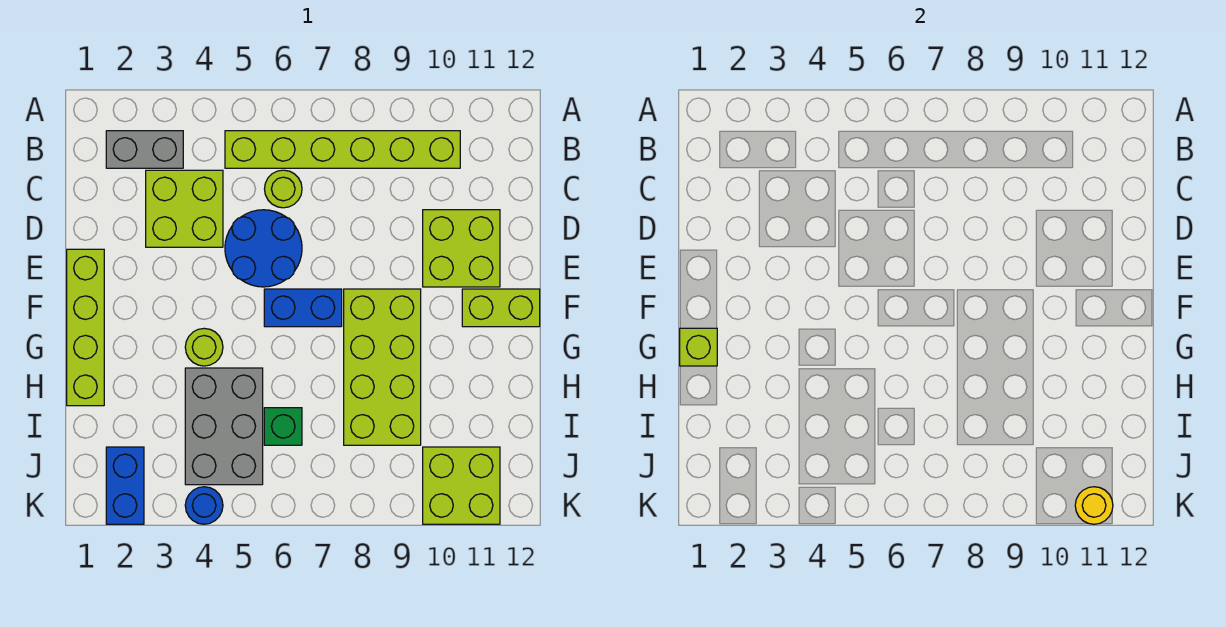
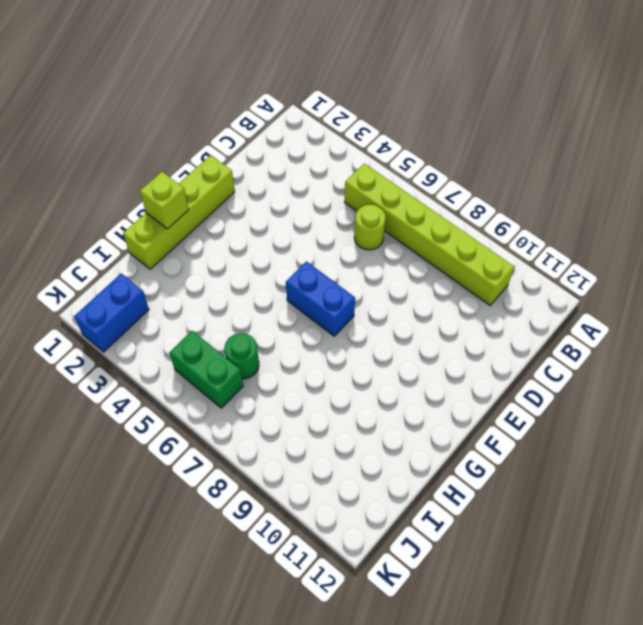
green round brick I6 level 1 -> green brick I6 level 1
green brick J5:J6 level 1 -> grey brick H4:J5 level 1
none -> grey brick B2:B3 level 1
none -> lime brick C3:D4 level 1
none -> blue round brick D5:E6 level 1

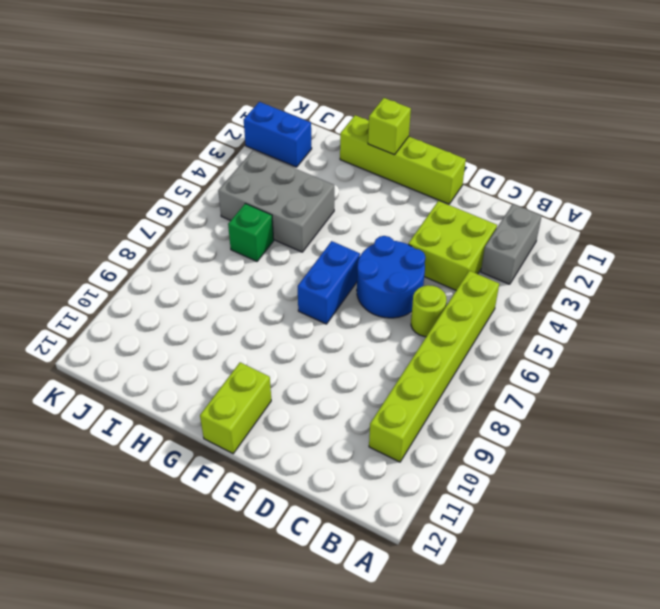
none -> lime brick D10:E11 level 1
none -> lime brick F8:I9 level 1
none -> lime round brick G4 level 1

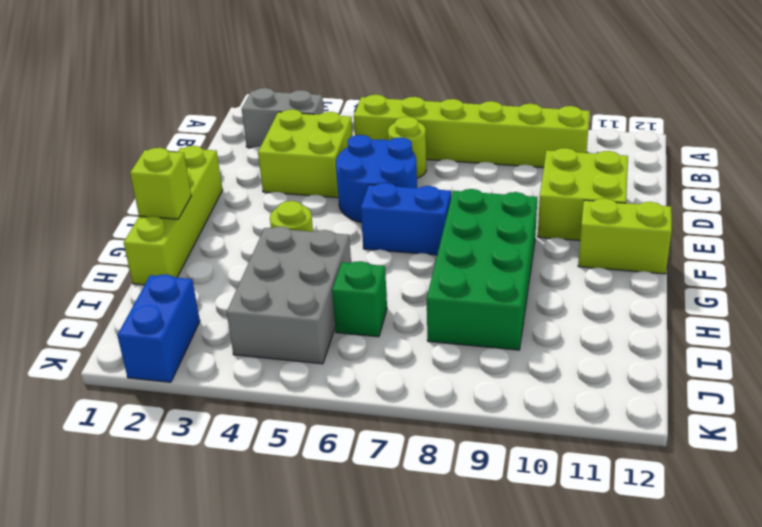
green brick F8:I9 level 1 -> lime brick F8:I9 level 1
none -> lime brick J10:K11 level 1
none -> blue round brick K4 level 1
none -> yellow round brick K11 level 2

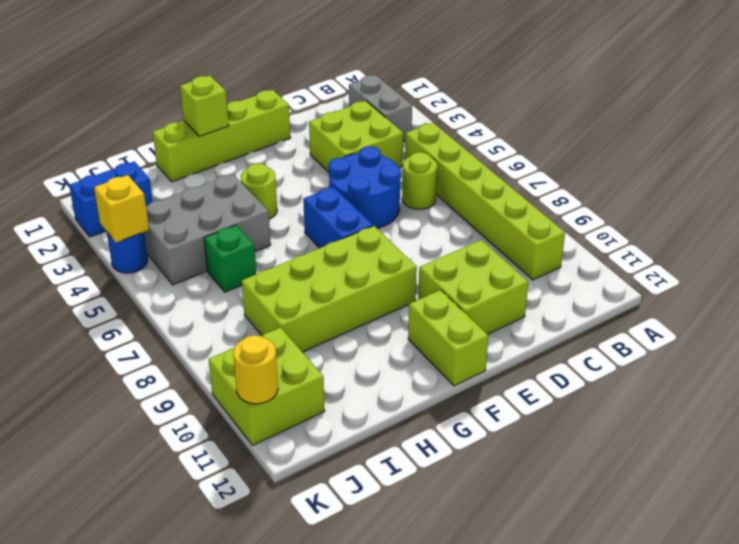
yellow brick K4 level 2 -> none

